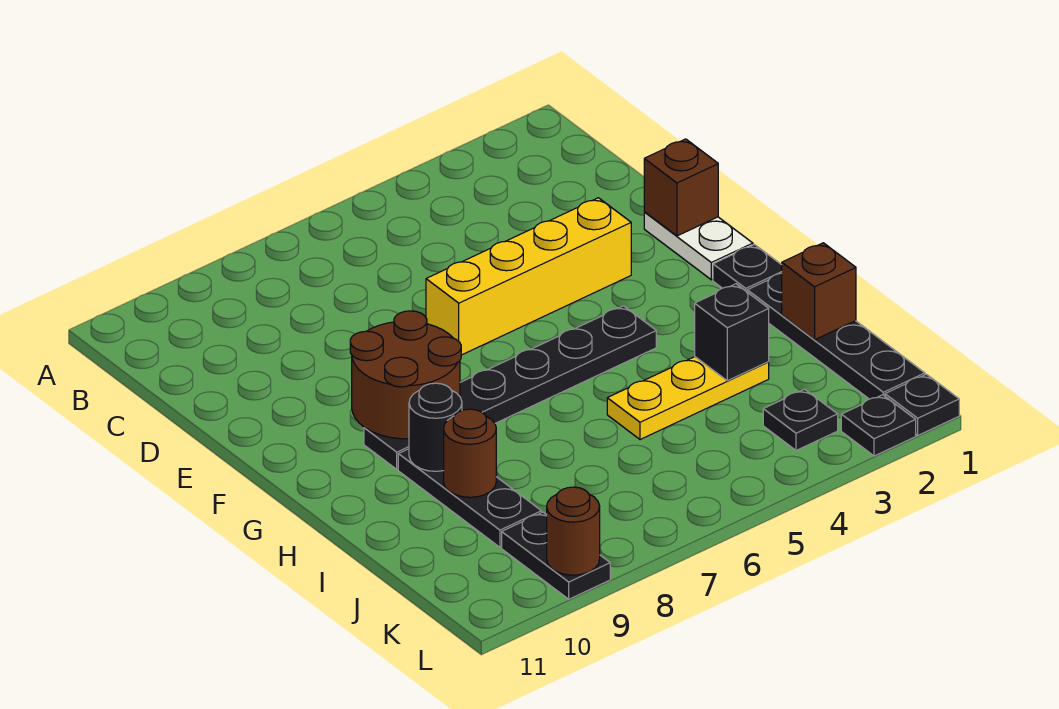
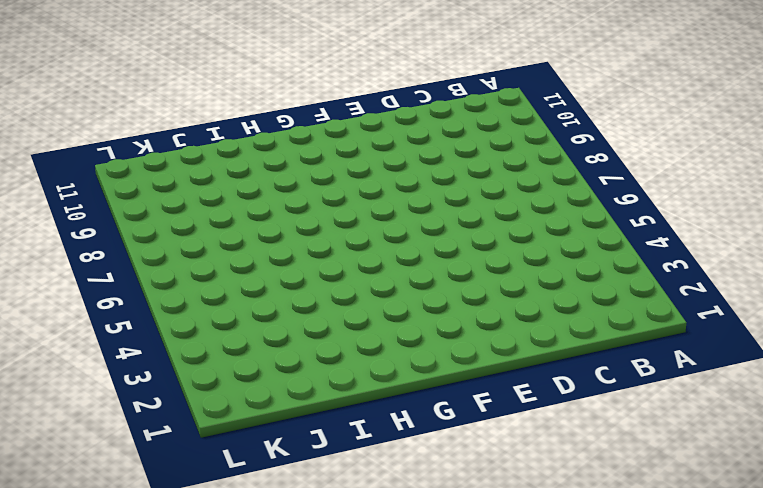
none -> white plate E1:F1 level 1
none -> yellow brick E3:E6 level 1
none -> black plate G1 level 1

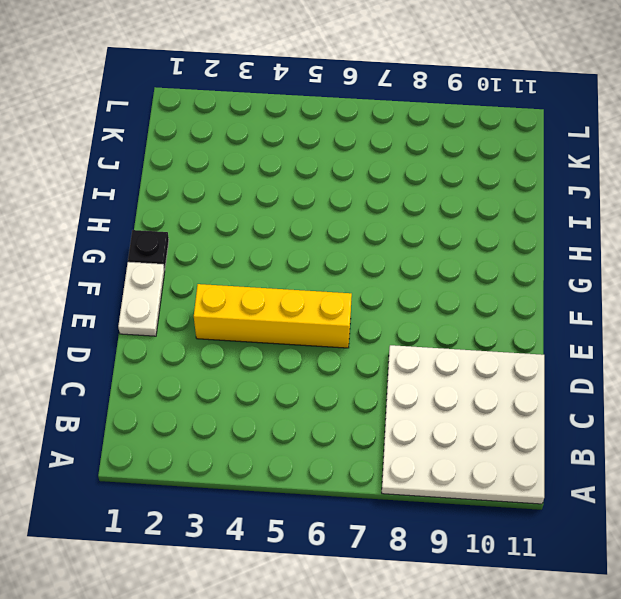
white plate A8:D11 level 1 -> none
none -> black plate G4:G9 level 1
none -> black plate H1:K1 level 1
none -> black plate H9:J9 level 1

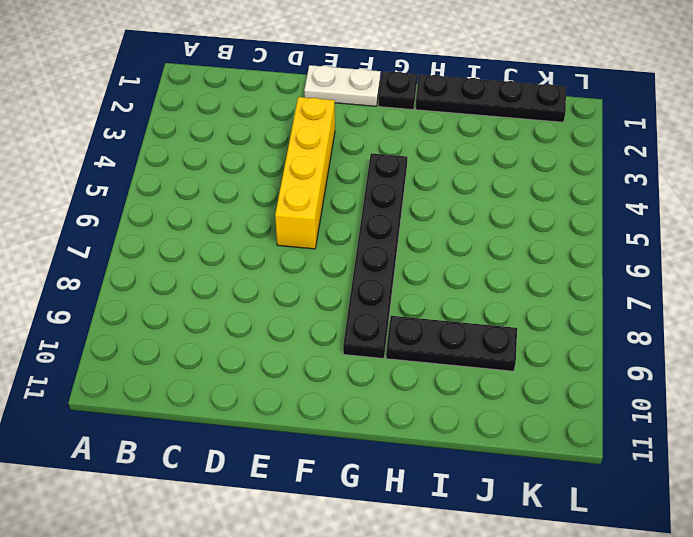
none -> yellow plate I3:I5 level 1
none -> black plate K3 level 1
none -> black plate K9:L9 level 1

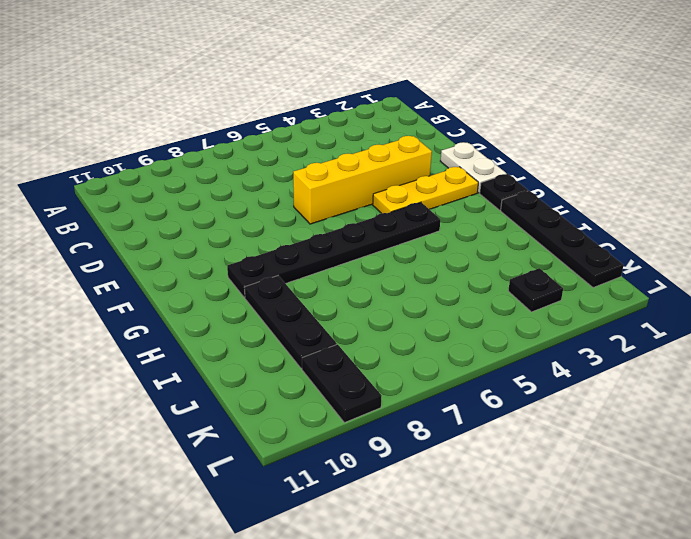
yellow plate F2:F4 level 1 -> yellow plate I3:I5 level 1
none -> black plate L1 level 1
none -> black plate L2 level 1
none -> brown brick E1 level 2

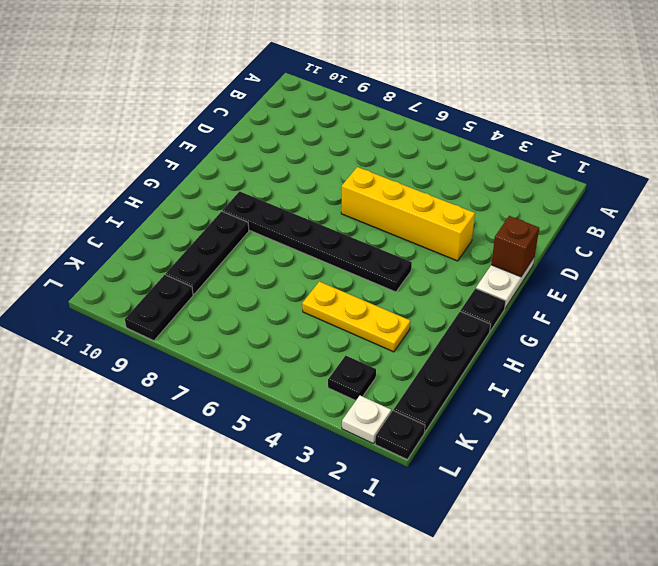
white plate L2 level 1 -> black plate L2 level 1
none -> brown round brick F8:G9 level 2
none -> black round brick H9 level 2
none -> brown brick I1 level 2

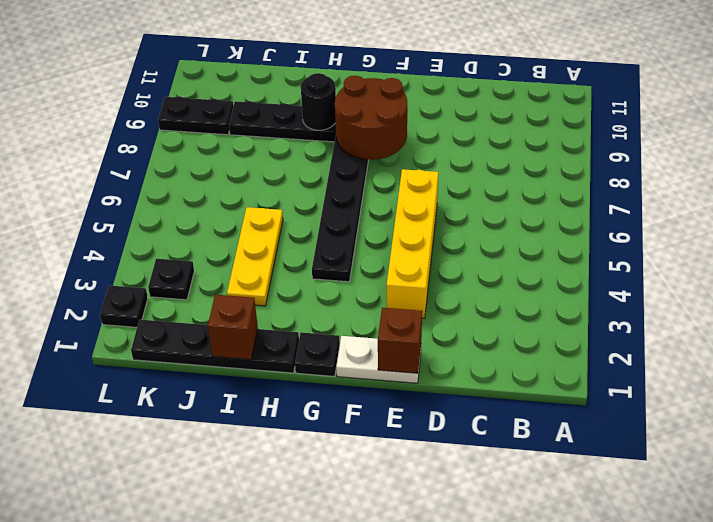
none -> black plate L1 level 1
none -> black brick I3 level 2
none -> brown round brick I9 level 2

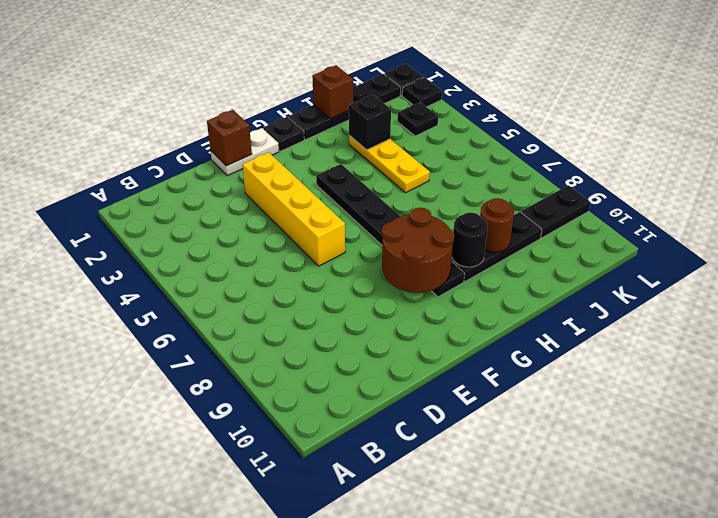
none -> brown round brick L9 level 2

